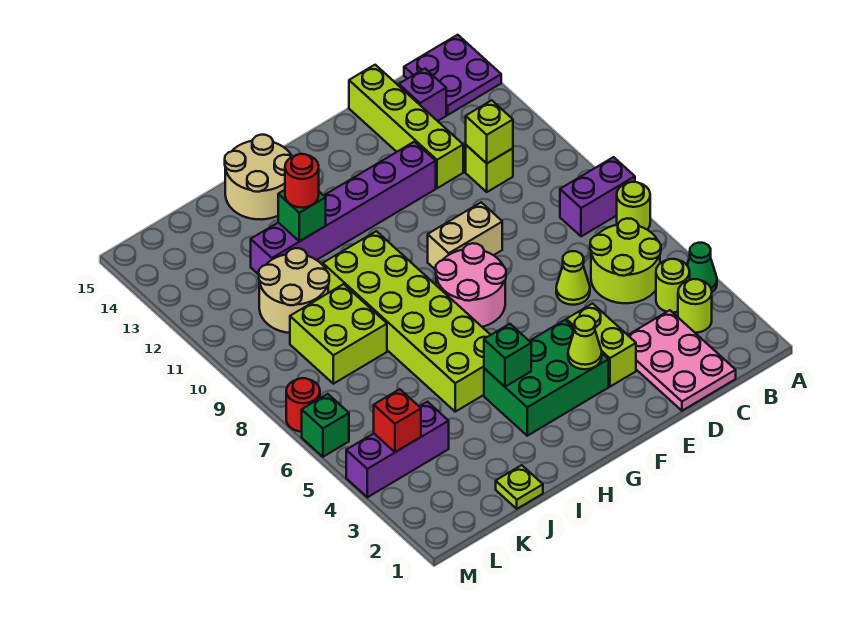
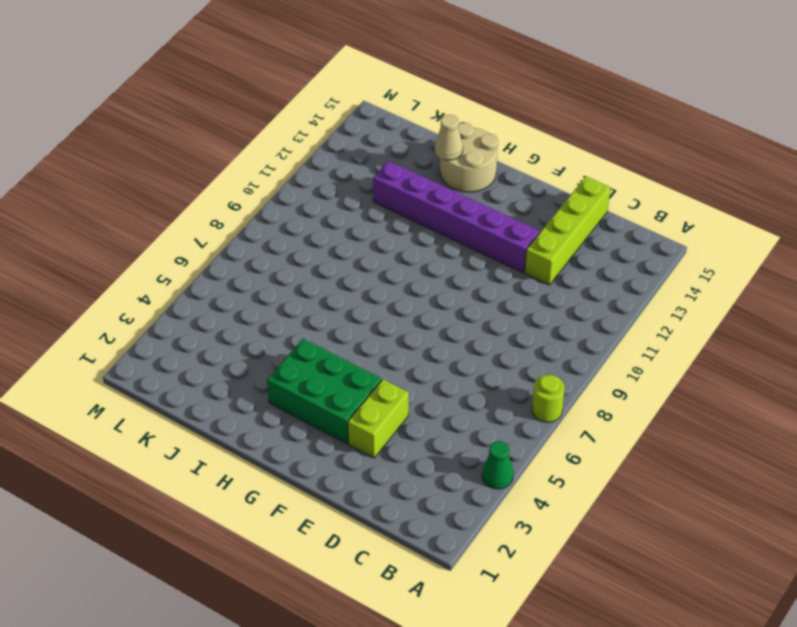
tan cone I14 level 2 -> none
none -> purple brick A8:B8 level 1
none -> purple plate A14:B15 level 1
none -> lime round brick B3 level 1
none -> lime round brick B4 level 1

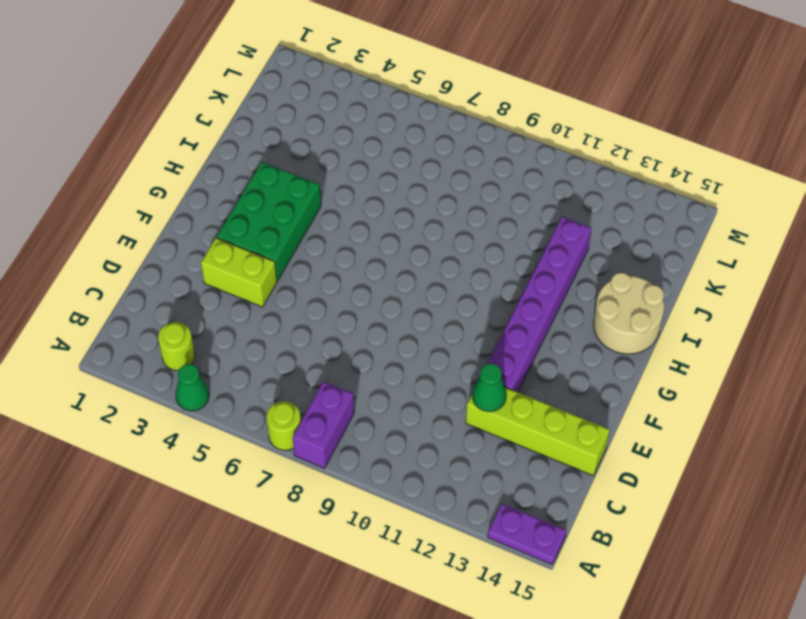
purple plate A14:A15 level 1 -> purple plate A14:B15 level 1
green cone D12 level 2 -> none
none -> lime round brick B4 level 1
none -> lime round brick B5:C6 level 1
none -> pink plate C1:D3 level 1
none -> lime brick C11 level 1

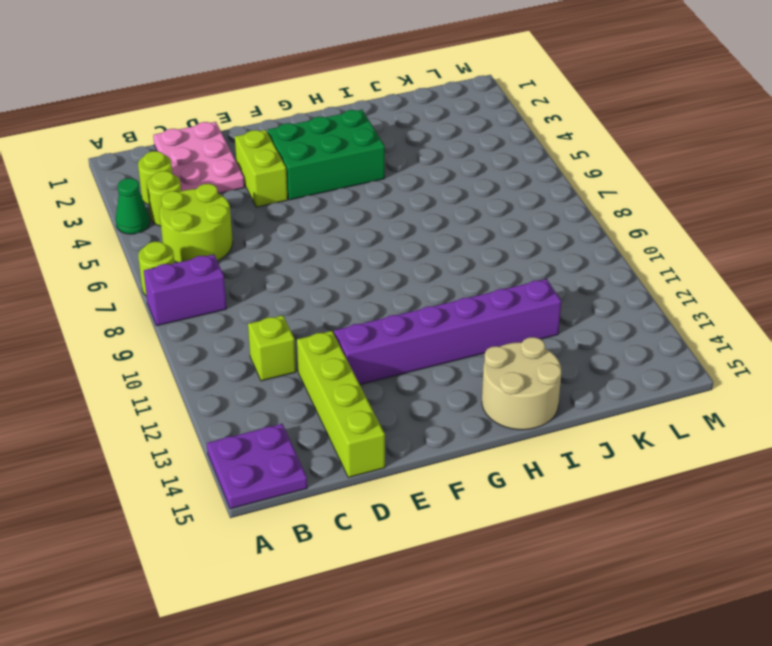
none -> purple brick C14 level 1
none -> lime cone D6 level 1
none -> tan brick E9:F9 level 1
none -> pink round brick F7:G8 level 1

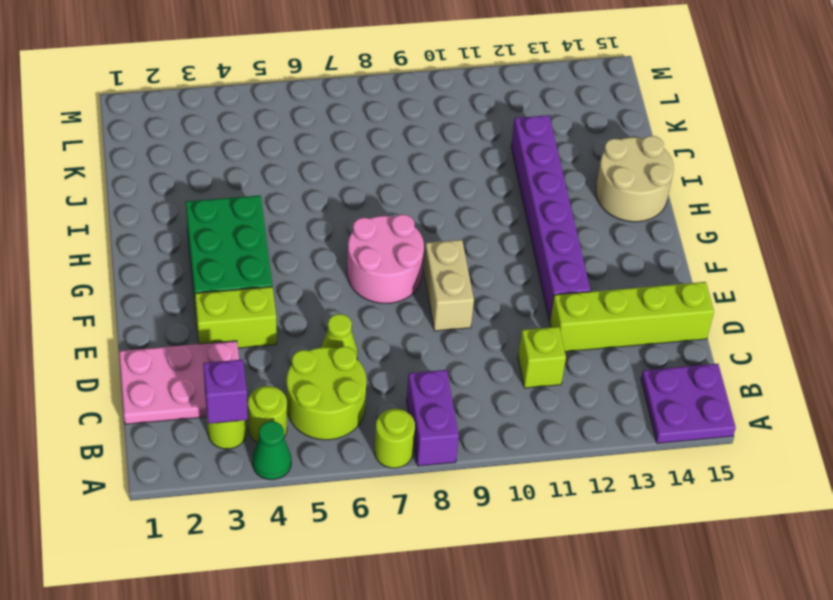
purple brick B3 level 2 -> purple brick C14 level 1
none -> lime brick H5:I10 level 1
none -> lime plate J1 level 1
none -> lime brick J8:K9 level 1
none -> tan round brick J10:K11 level 1

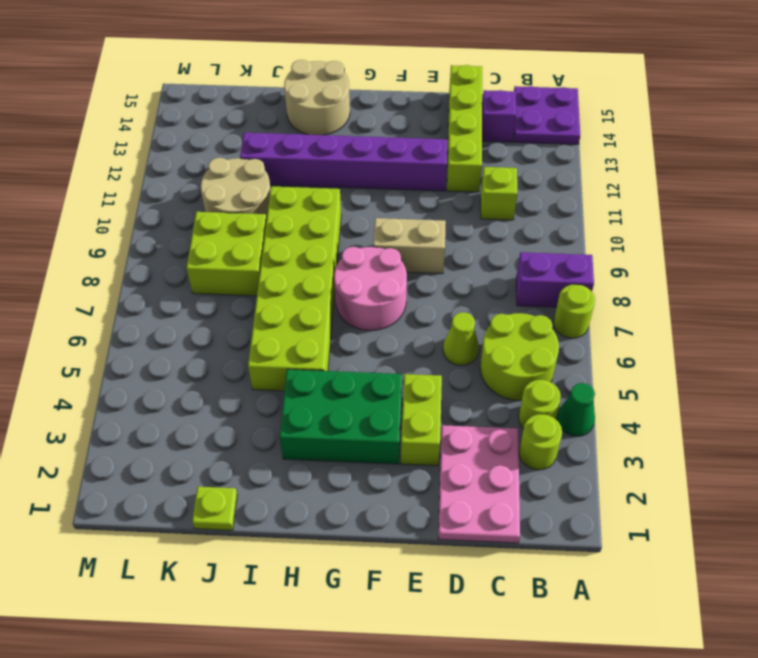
none -> purple brick K4:M4 level 1
none -> green brick M6 level 1
none -> red round brick M7 level 1
none -> lime brick C11 level 2

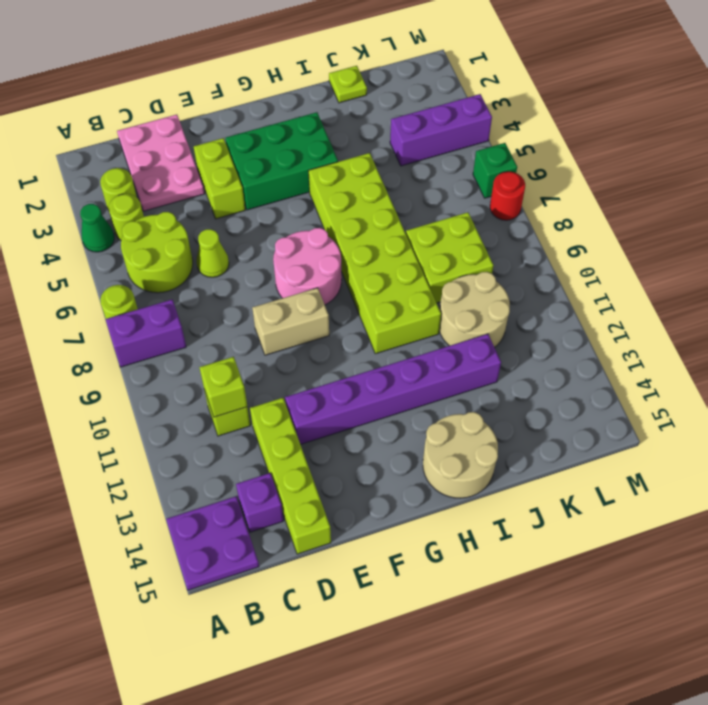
none -> lime cone F3 level 2
none -> green brick H4 level 2
none -> green brick I12 level 2
none -> red brick L4 level 2

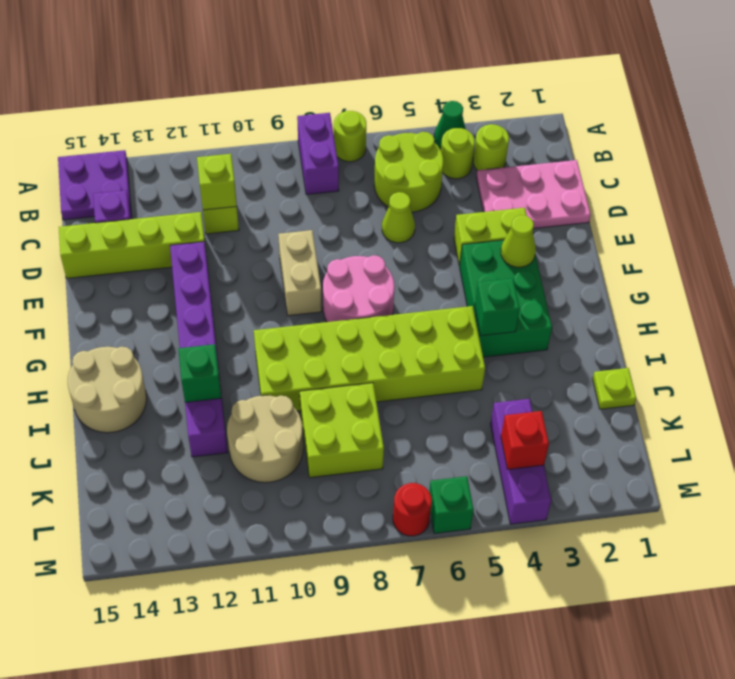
none -> red round brick I12 level 3

